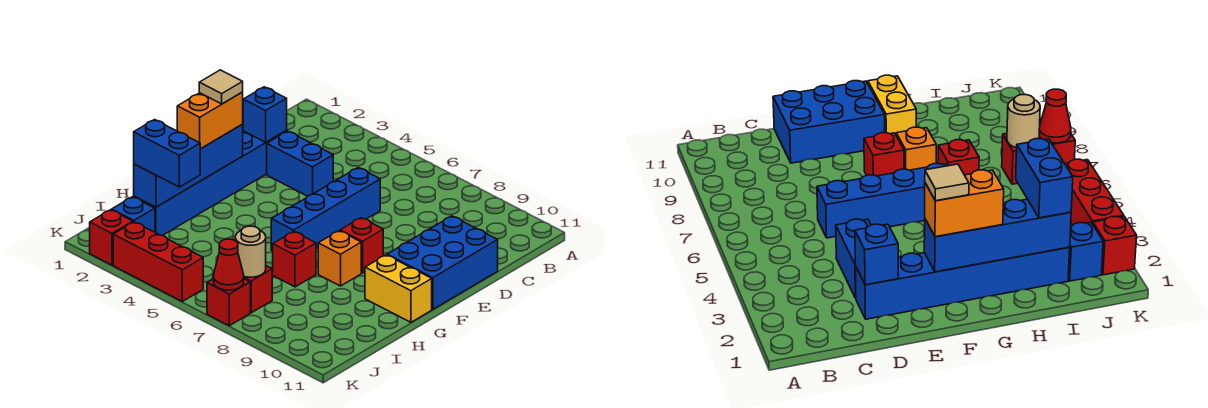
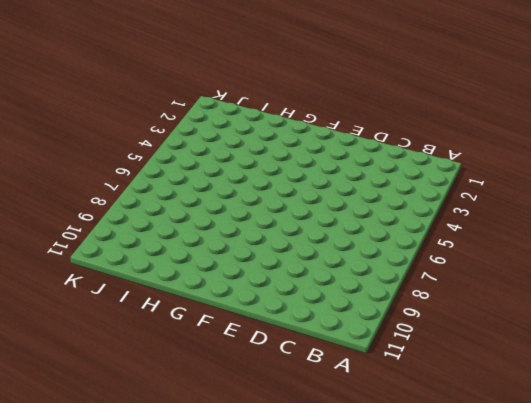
none -> blue brick D2:I2 level 1
none -> blue brick D3:D4 level 1
none -> blue brick D6:G6 level 1

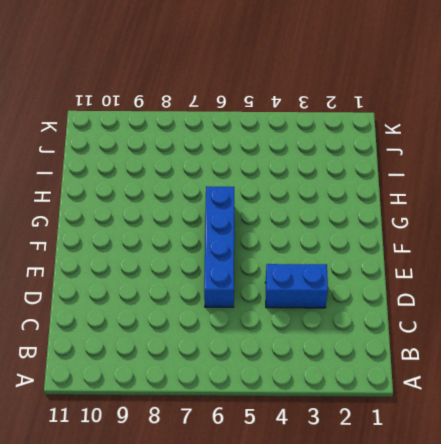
none -> blue brick D2:I2 level 1
none -> blue brick D10:F11 level 1
none -> red brick F8 level 1

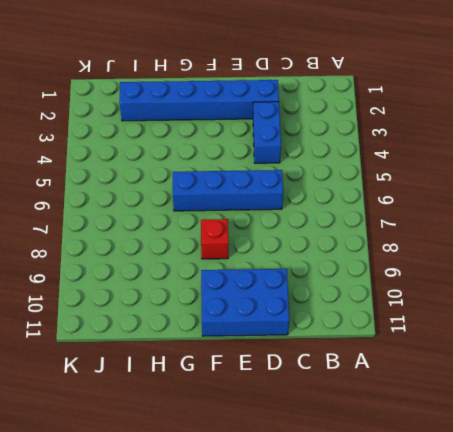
none -> orange brick G8 level 1
none -> yellow brick G10:G11 level 1
none -> red brick H7 level 1

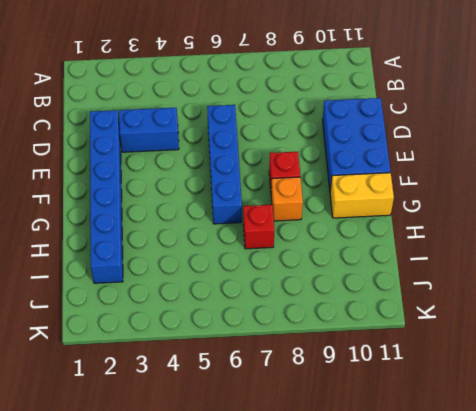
none -> blue brick J2 level 1
none -> red brick J7 level 1
none -> red brick K2 level 1

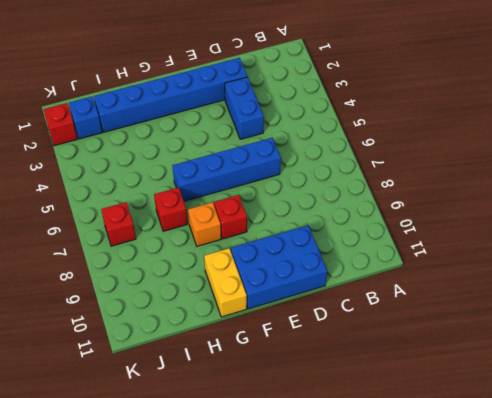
none -> red brick K3:K5 level 1
none -> red brick K7 level 1
none -> blue brick D2 level 2

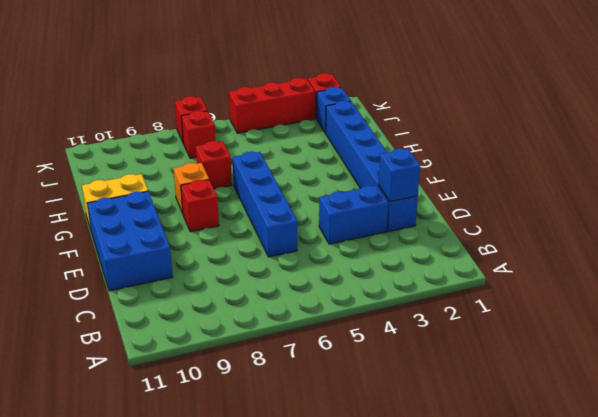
none -> blue brick F2:I2 level 2
none -> tan round brick J7 level 2
none -> red cone K7 level 2

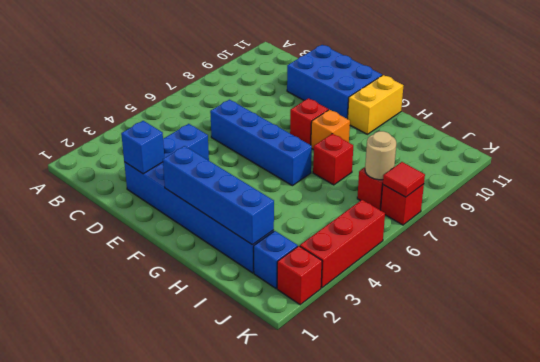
red tile K7 level 2 -> red cone K7 level 2
none -> orange brick F2:G2 level 3
none -> blue brick I2:I3 level 3
none -> tan tile F2 level 4

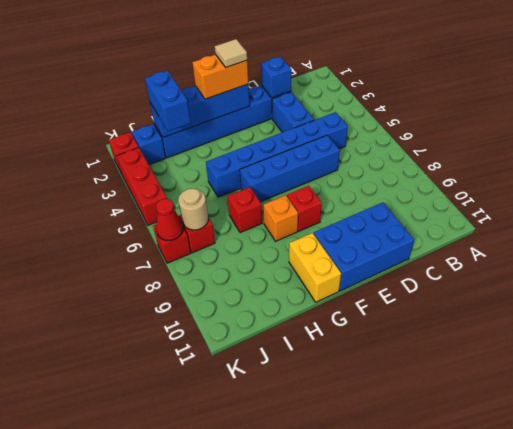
blue brick C5:H5 level 1 -> none

